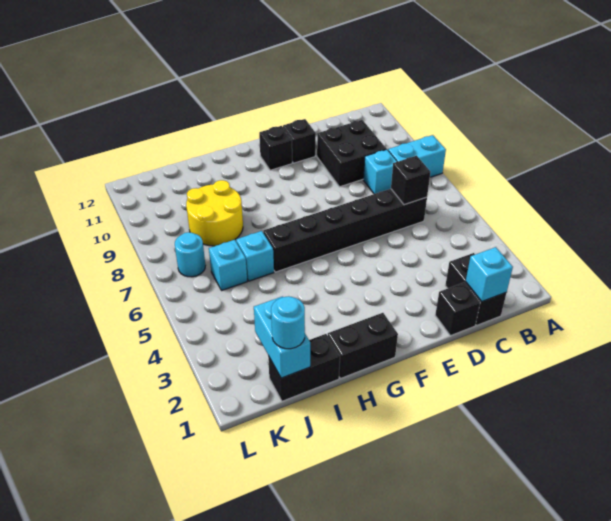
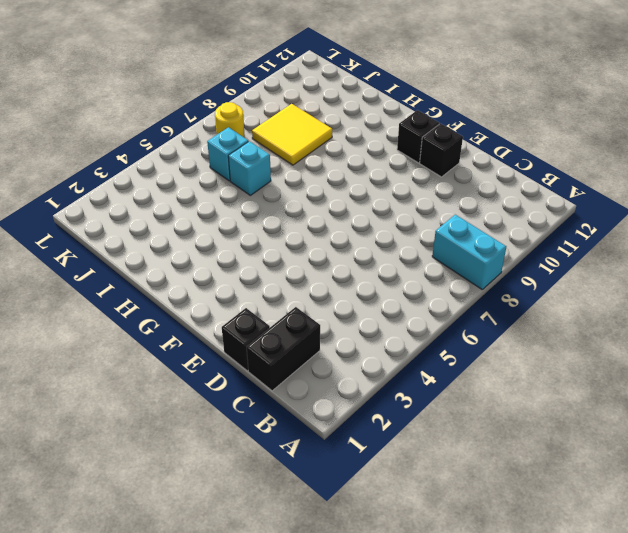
yellow tile I8:J9 level 1 -> yellow round brick I8:J9 level 1
yellow round brick K7 level 1 -> cyan round brick K7 level 1
none -> black brick C6:H6 level 1
none -> cyan brick C8 level 1
none -> black brick C9:D10 level 1

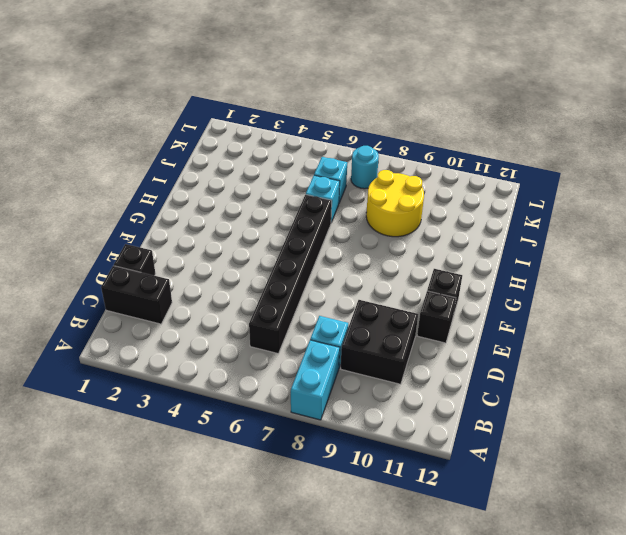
none -> black brick G1:H1 level 1
none -> black brick I1:J1 level 1
none -> cyan brick C1 level 2

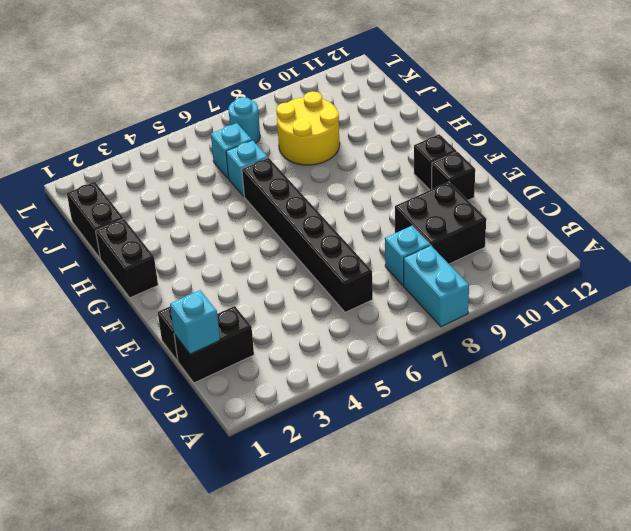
none -> black brick C6 level 2
none -> cyan brick J1:J2 level 2
none -> cyan round brick J1 level 3

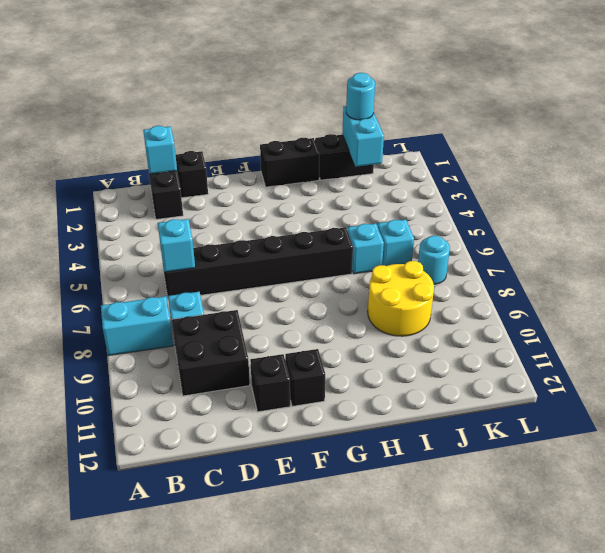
cyan brick C6 level 2 -> black brick C6 level 2

